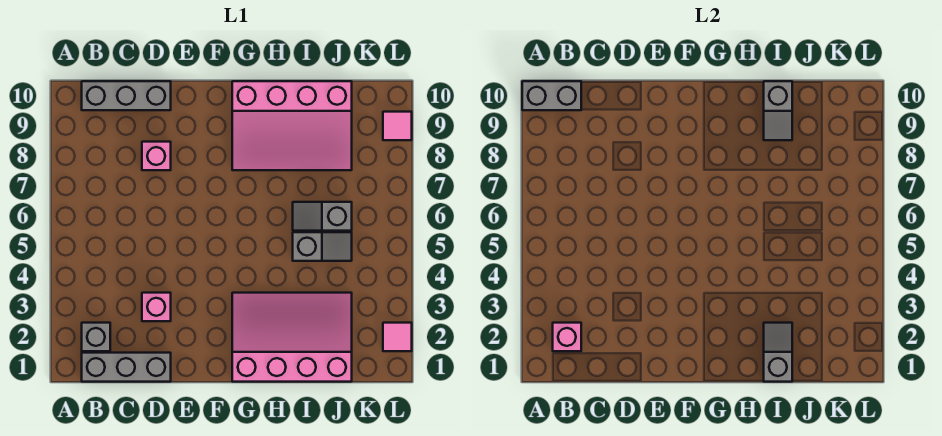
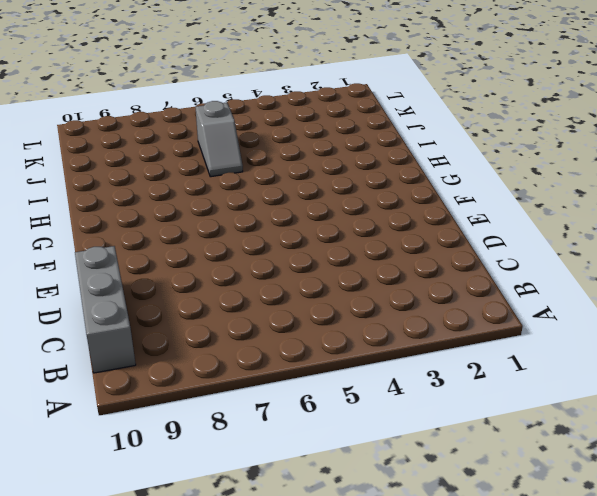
none -> grey brick B1:D1 level 1
none -> grey brick B2 level 1
none -> pink brick D3 level 1

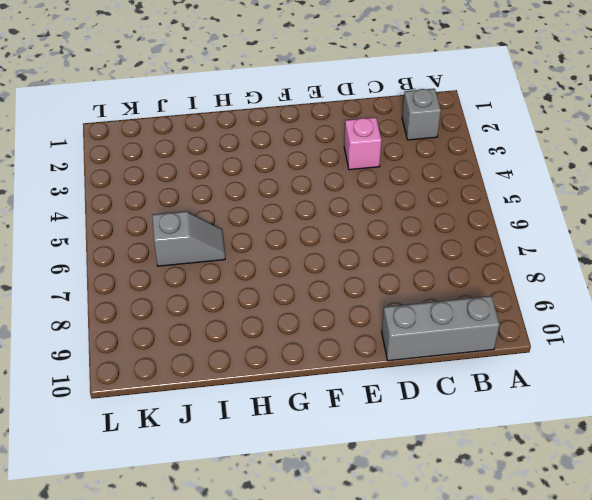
none -> grey brick B1:D1 level 1
none -> pink brick D8 level 1
none -> pink slope G1:J3 level 1 top 1

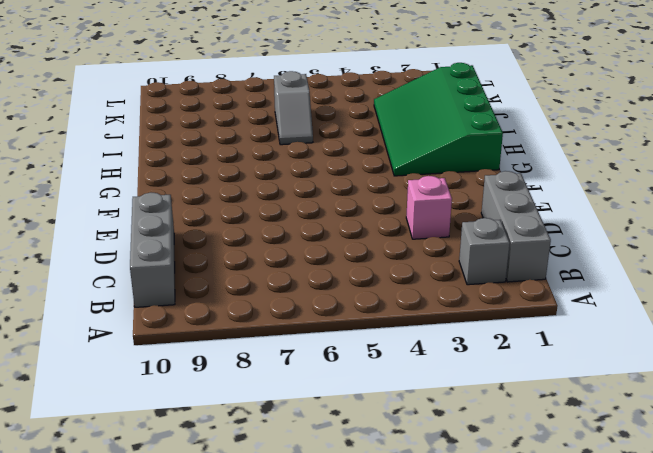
green slope G1:J3 level 1 top 1 -> pink slope G1:J3 level 1 top 1
none -> pink brick D8 level 1
none -> pink slope G8:J10 level 1 top 10
none -> grey slope I5:J5 level 1 top I

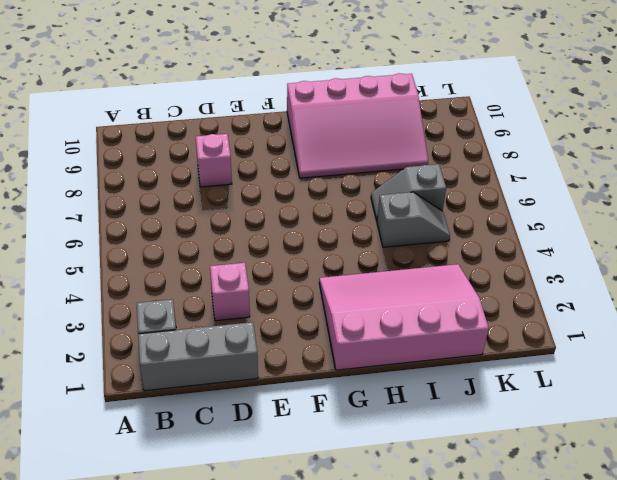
none -> grey brick B10:D10 level 1
none -> pink tile L2 level 1
none -> pink tile L9 level 1

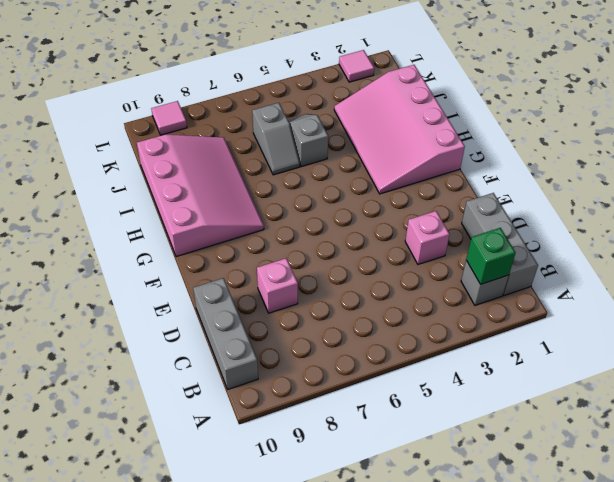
green brick B2 level 2 -> pink brick B2 level 2
none -> grey brick A10:B10 level 2
none -> grey slope I1:I2 level 2 top 1
none -> grey slope I9:I10 level 2 top 10

